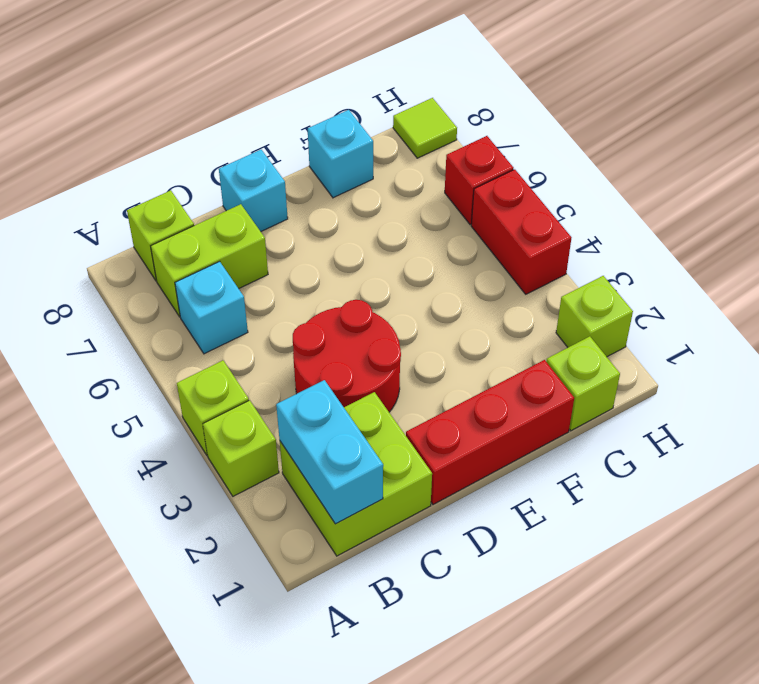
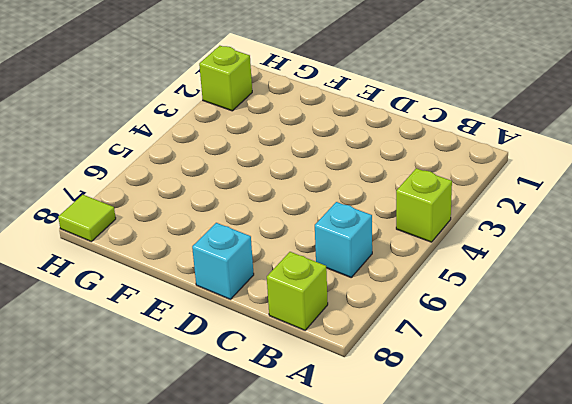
none -> lime brick A3 level 1
none -> lime brick B1:C2 level 1
none -> lime brick B7:C7 level 1

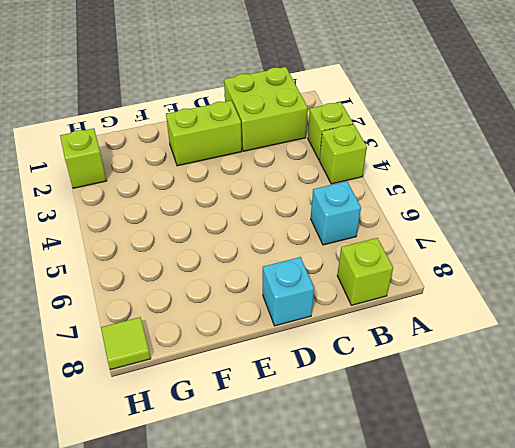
lime brick D2:E2 level 1 -> lime brick B7:C7 level 1
none -> red round brick C3:D4 level 1
none -> red brick D1:F1 level 1
none -> cyan brick F8 level 1

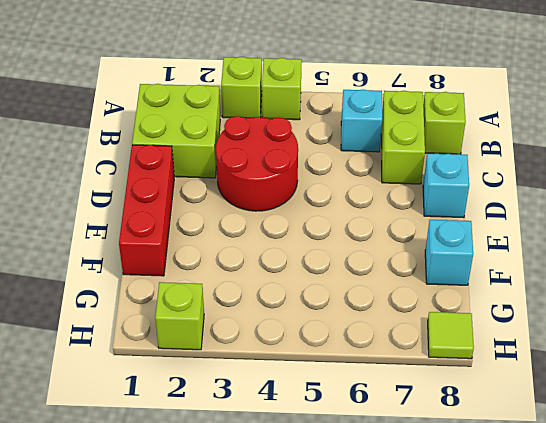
none -> lime brick G1 level 1
none -> red brick H4:H5 level 1
none -> red brick H6 level 1

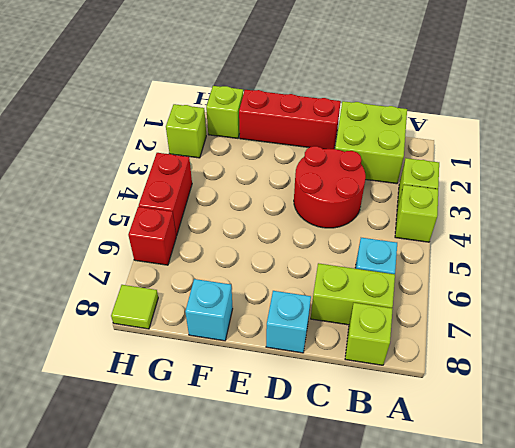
none -> cyan brick B1:B2 level 2

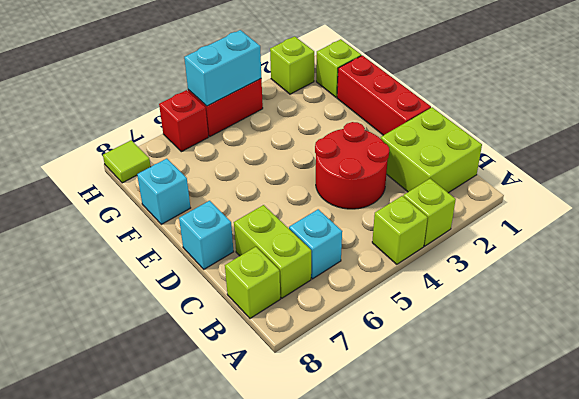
cyan brick H4:H5 level 2 -> cyan brick B1:B2 level 2

